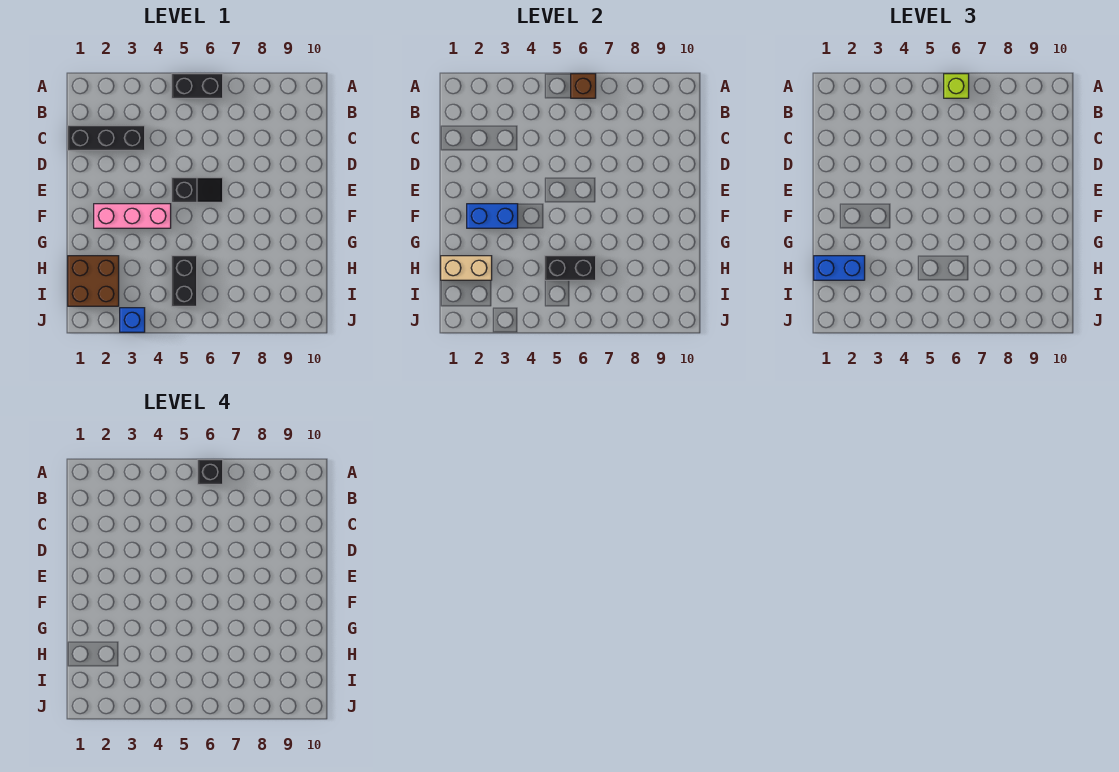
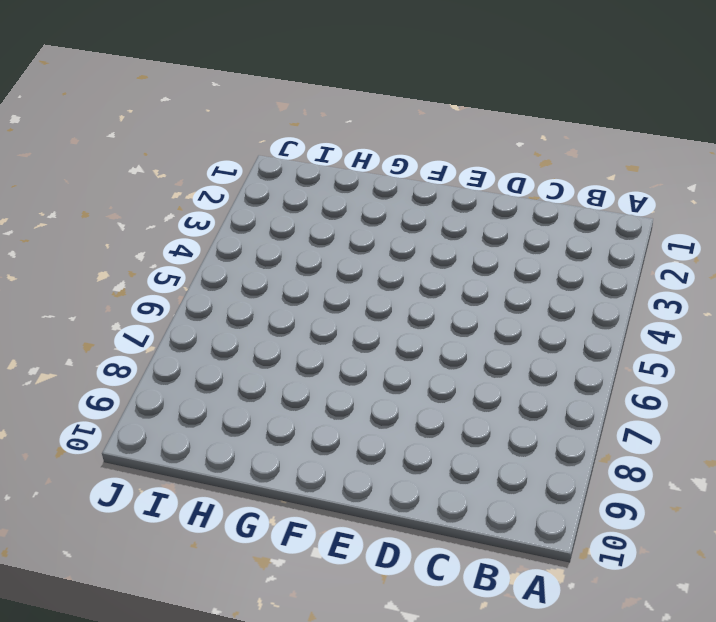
none -> black brick A5:A6 level 1
none -> black brick C1:C3 level 1
none -> black slope E5:E6 level 1 top 5

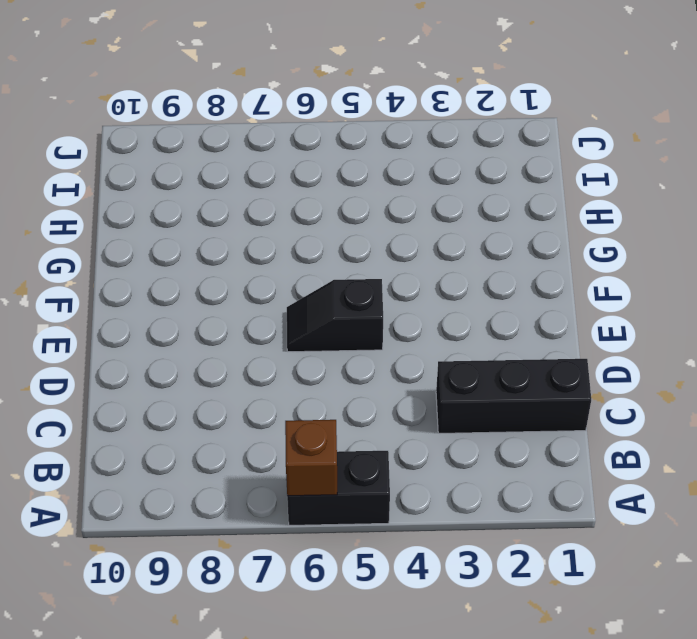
none -> pink brick F2:F4 level 1
none -> brown brick H1:I2 level 1
none -> black brick H5:I5 level 1

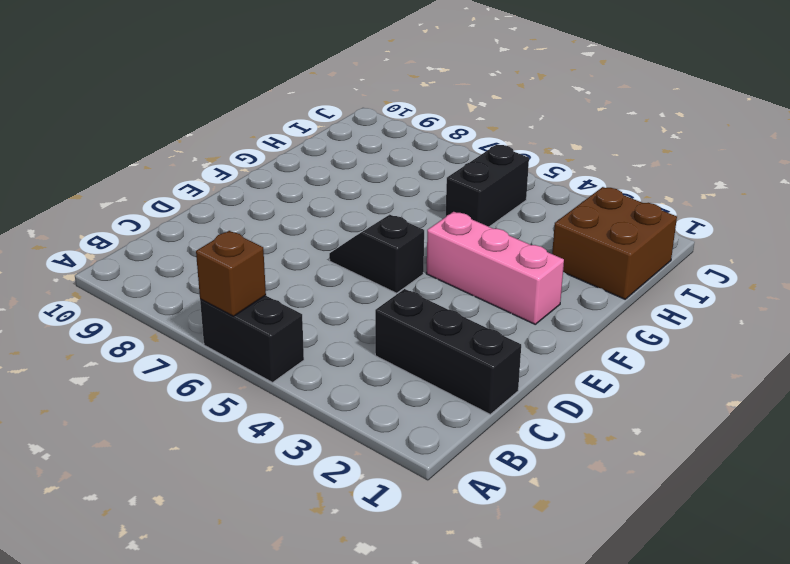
none -> blue brick J3 level 1
none -> blue brick F2:F3 level 2
none -> tan brick H1:H2 level 2

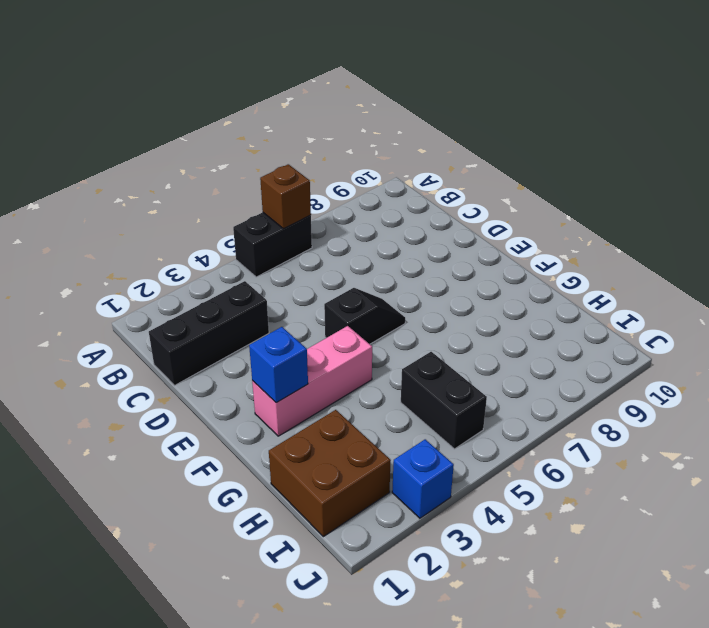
blue brick F2 level 2 -> blue brick F2:F3 level 2
none -> tan brick H1:H2 level 2
none -> black brick H5:H6 level 2
none -> lime brick A6 level 3

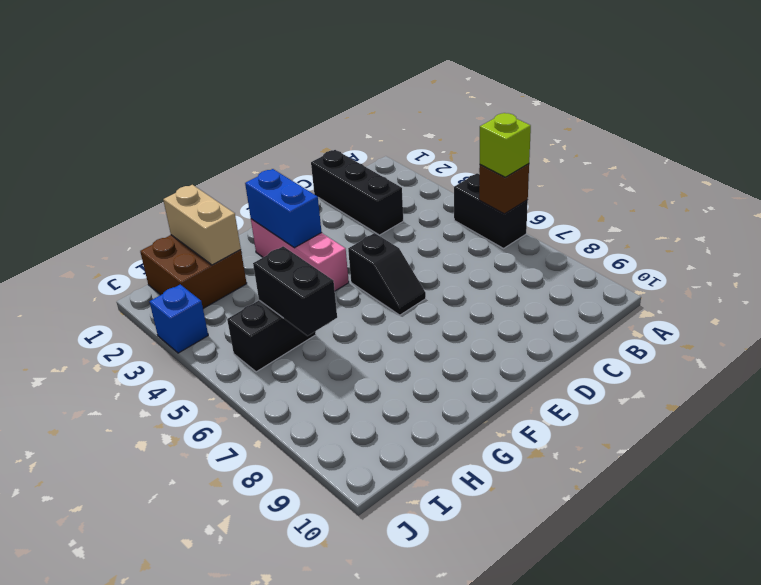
none -> blue brick H1:H2 level 3
none -> black brick A6 level 4

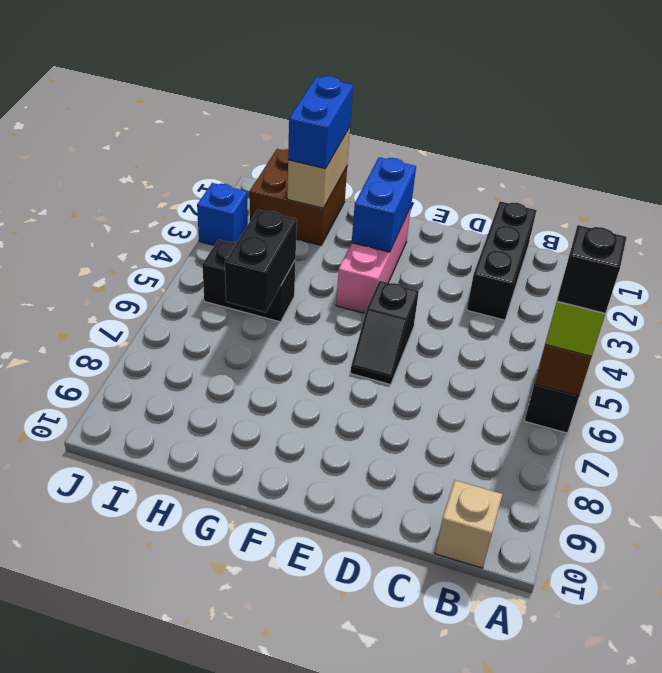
tan brick B10 level 1 -> none

